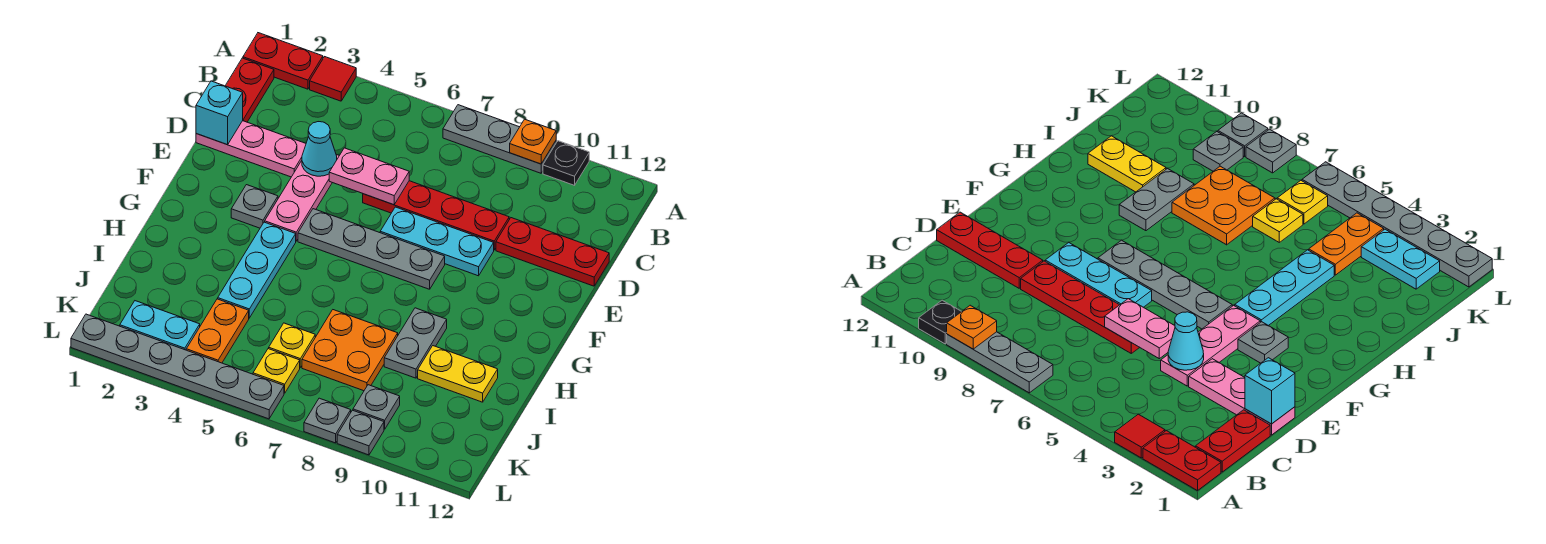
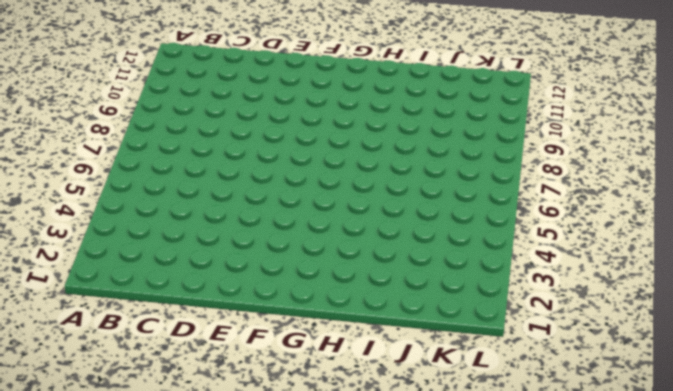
none -> red plate A1:A2 level 1
none -> red tile A3 level 1
none -> grey plate A7:A9 level 1

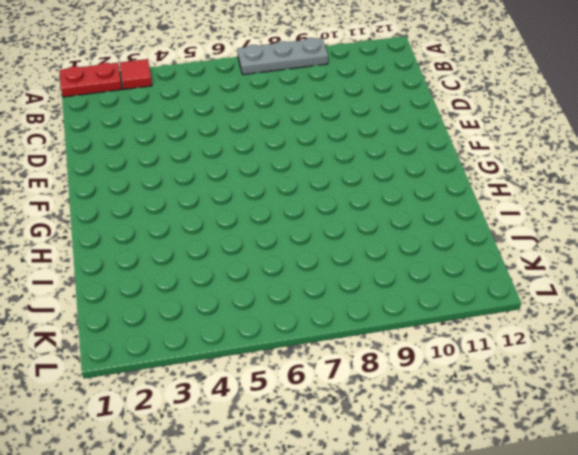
none -> black plate A10 level 1
none -> red plate B1:C1 level 1
none -> pink plate D1:D3 level 1

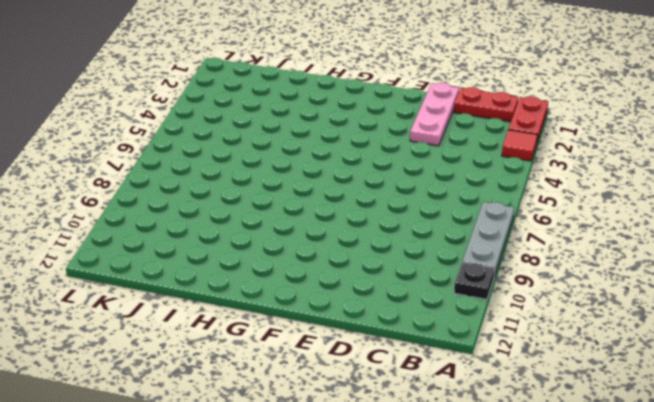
none -> pink plate D4:F4 level 1
none -> red plate D6:D9 level 1
none -> red plate D10:D12 level 1

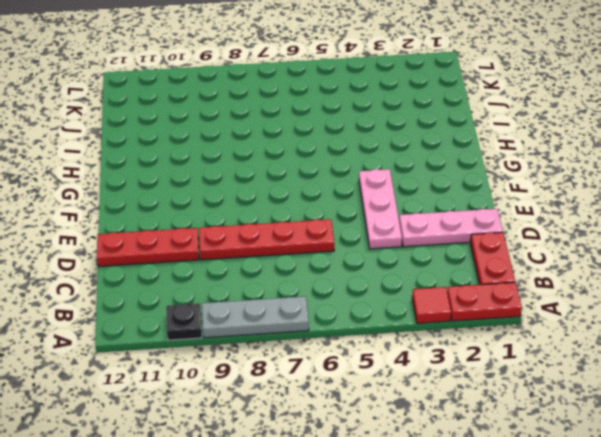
none -> cyan plate E7:E9 level 1
none -> grey plate F3 level 1
none -> grey plate F5:F8 level 1

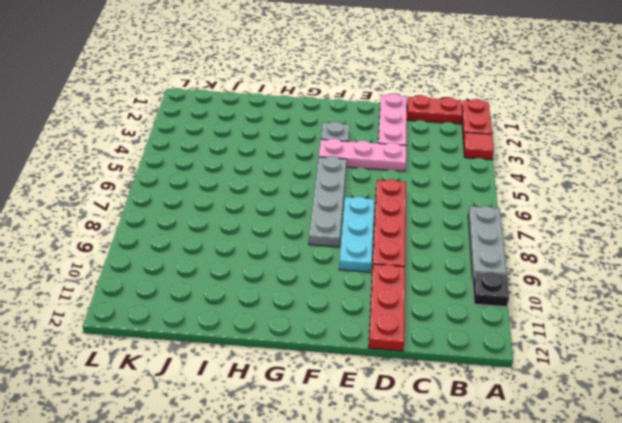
none -> cyan plate G4:I4 level 1
none -> grey plate H9:I9 level 1
none -> orange plate I7:J8 level 1

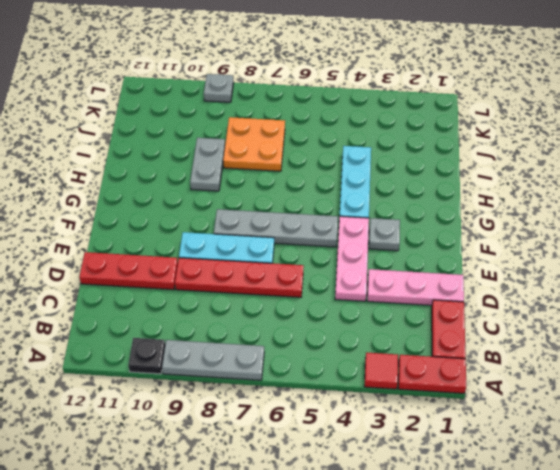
none -> yellow plate I10:I11 level 1
none -> orange plate J4:K4 level 1
none -> yellow plate J6 level 1

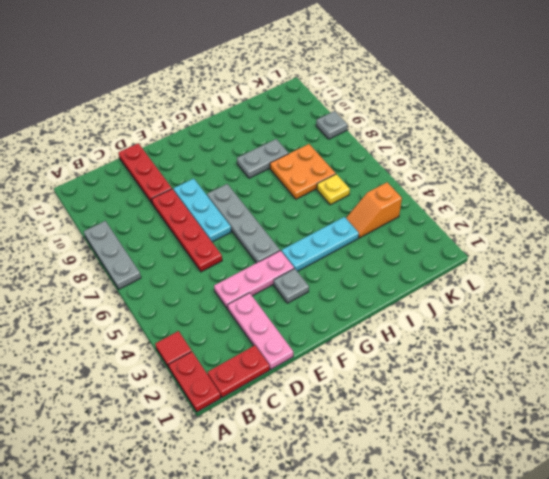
orange slope J4:K4 level 1 top K -> orange plate J4:K4 level 1
none -> black plate A10 level 1
none -> yellow plate I10:I11 level 1
none -> cyan plate K2:K3 level 1

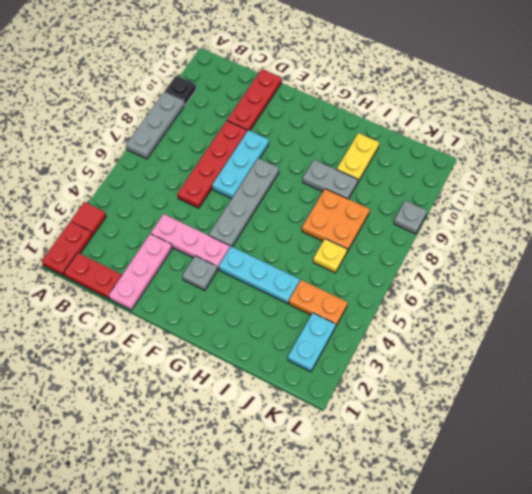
none -> yellow plate K6 level 1
none -> grey plate K9 level 1
none -> grey plate L1:L6 level 1

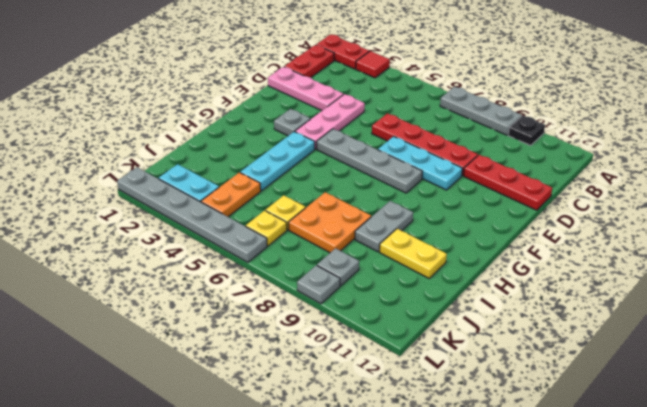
none -> grey plate L8 level 1
none -> orange plate A9 level 2
none -> cyan brick D1 level 2

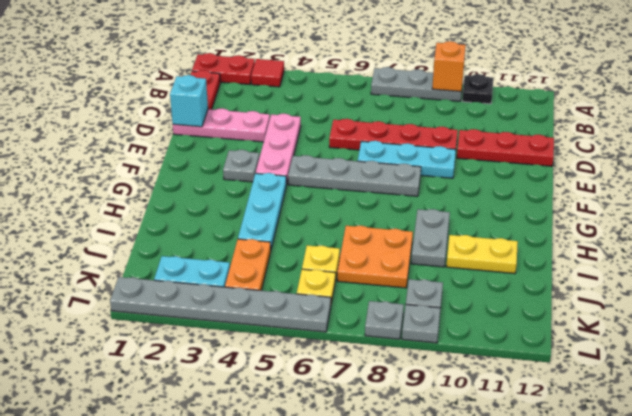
orange brick A9 level 2 -> orange plate A9 level 2
none -> cyan cone D4 level 2
none -> pink plate D5:D6 level 2

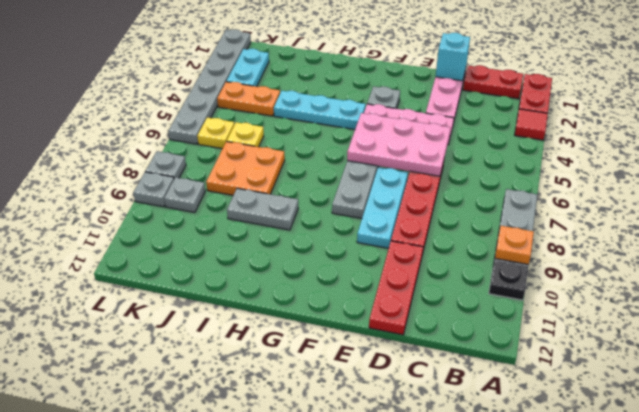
pink plate D5:F6 level 2 -> pink plate D5:D6 level 2
none -> yellow plate I10:I11 level 1
none -> cyan cone D4 level 2

